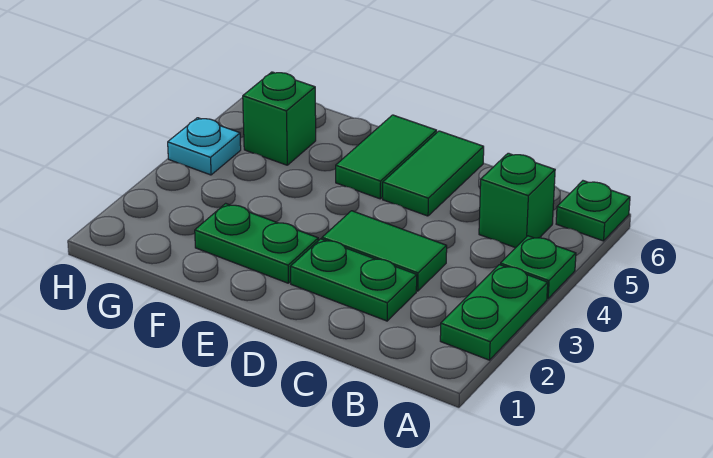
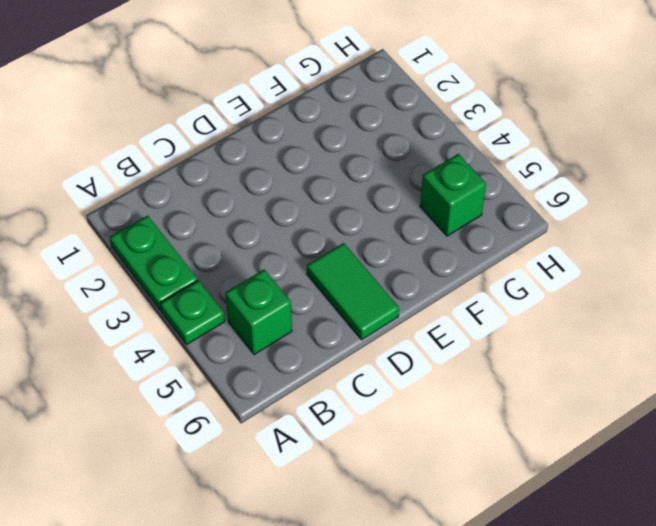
none -> green plate A6 level 1
none -> green plate C2:D2 level 1

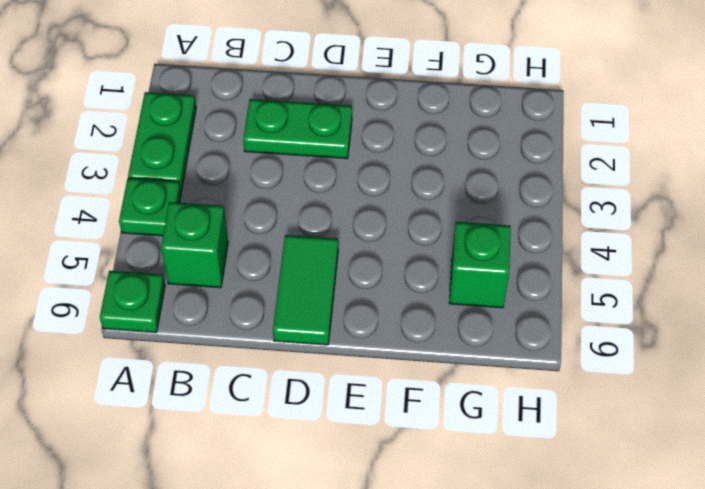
none -> green tile C3:D3 level 1
none -> green plate E2:F2 level 1

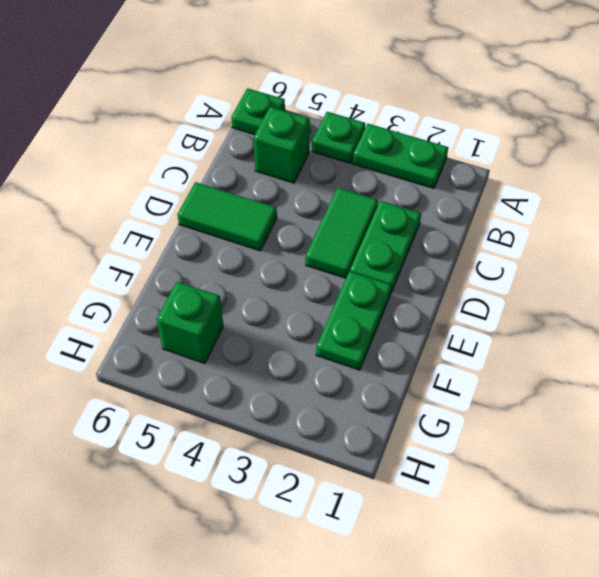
none -> green tile E5:E6 level 1
none -> cyan plate H4 level 1

